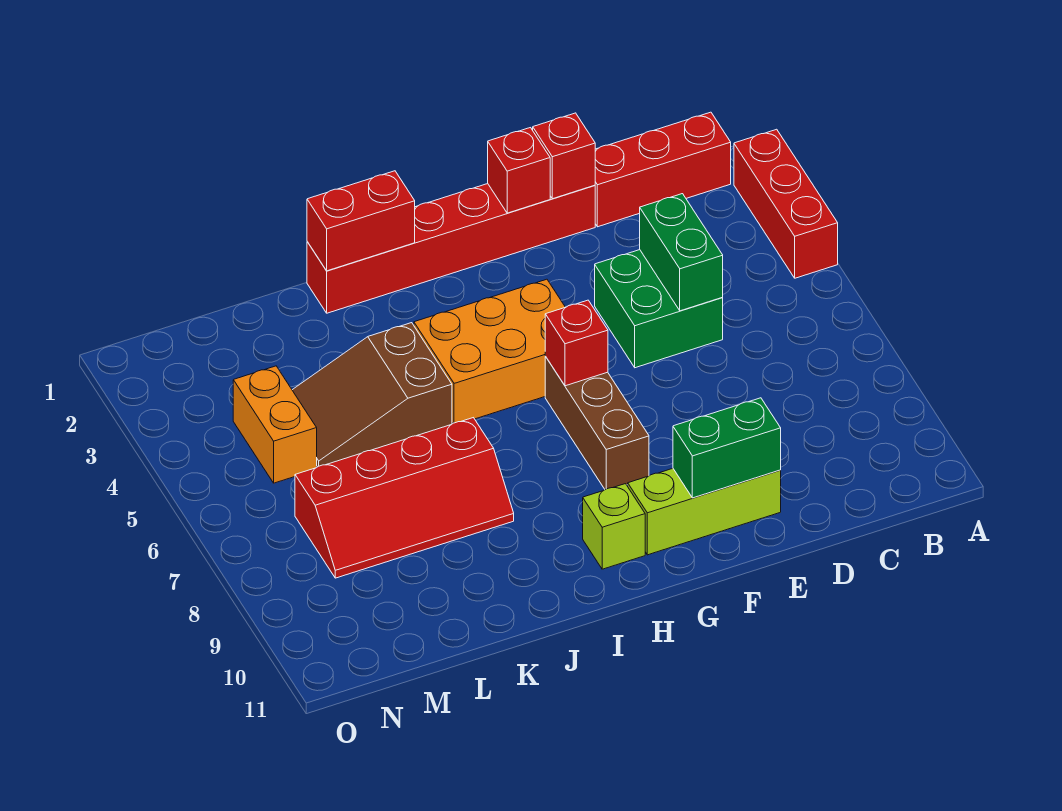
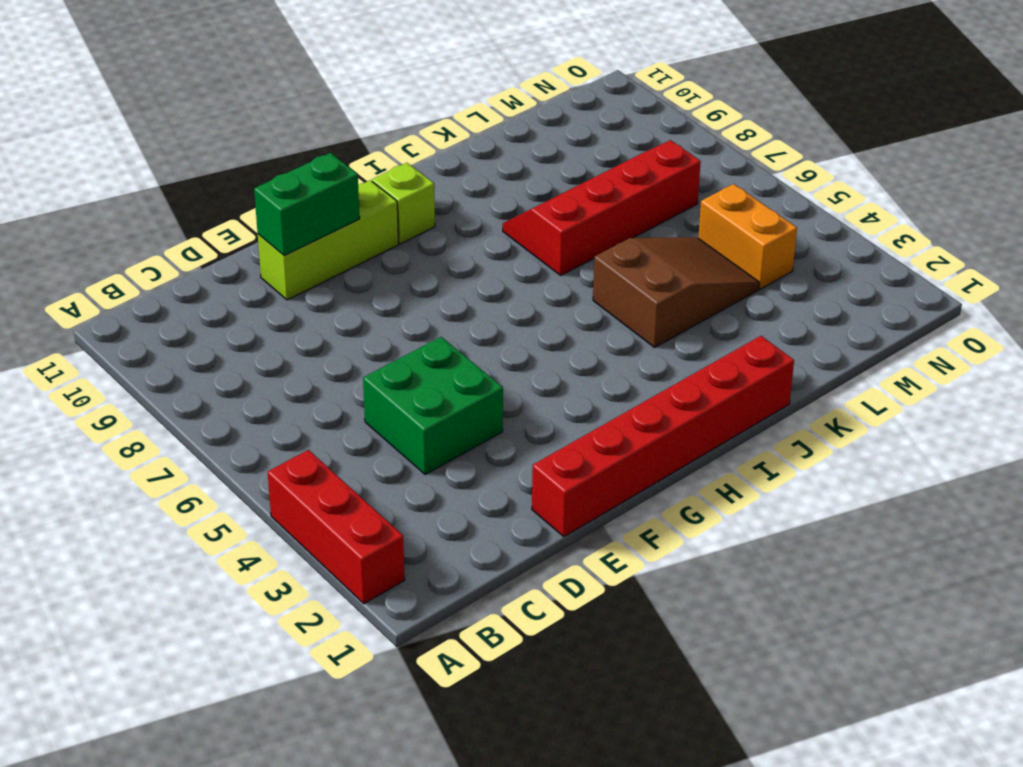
none -> red brick B1:D1 level 1
none -> orange brick G4:I5 level 1
none -> brown brick G6:G8 level 1

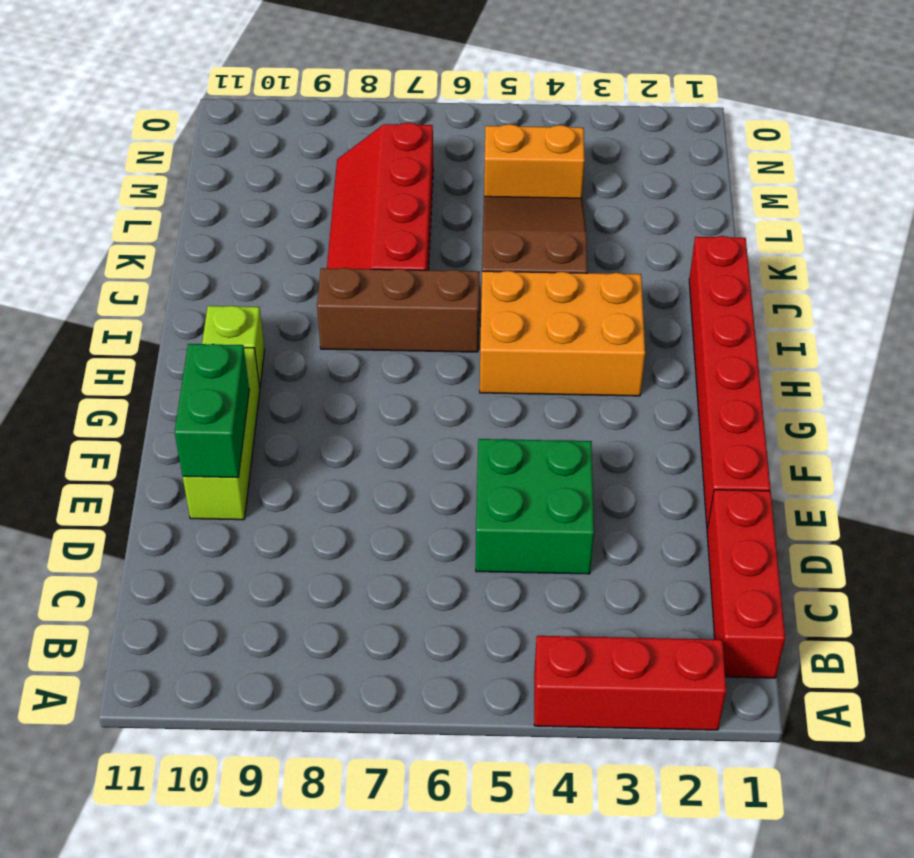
orange brick H3:I5 level 1 -> orange brick G4:I5 level 1
brown brick I6:I8 level 1 -> brown brick G6:G8 level 1
none -> green brick D4:D5 level 2
none -> red brick E1 level 2
none -> red brick F1 level 2

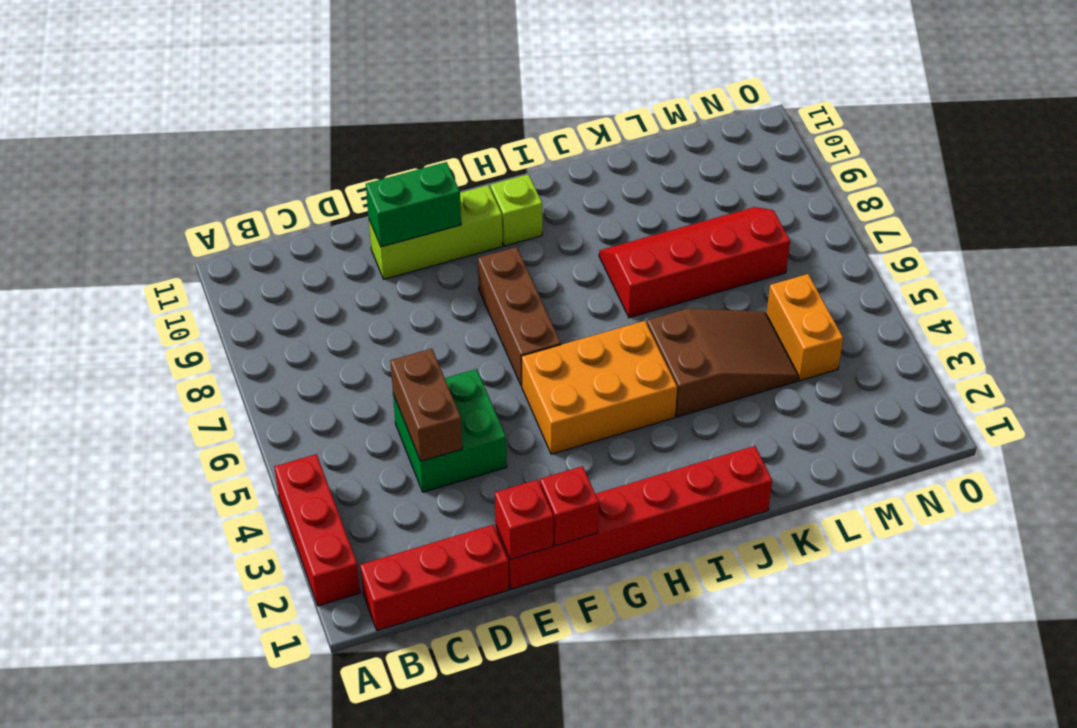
brown brick D4:D5 level 2 -> green brick D4:D5 level 2
none -> red brick G6 level 2
none -> red brick I1:J1 level 2

